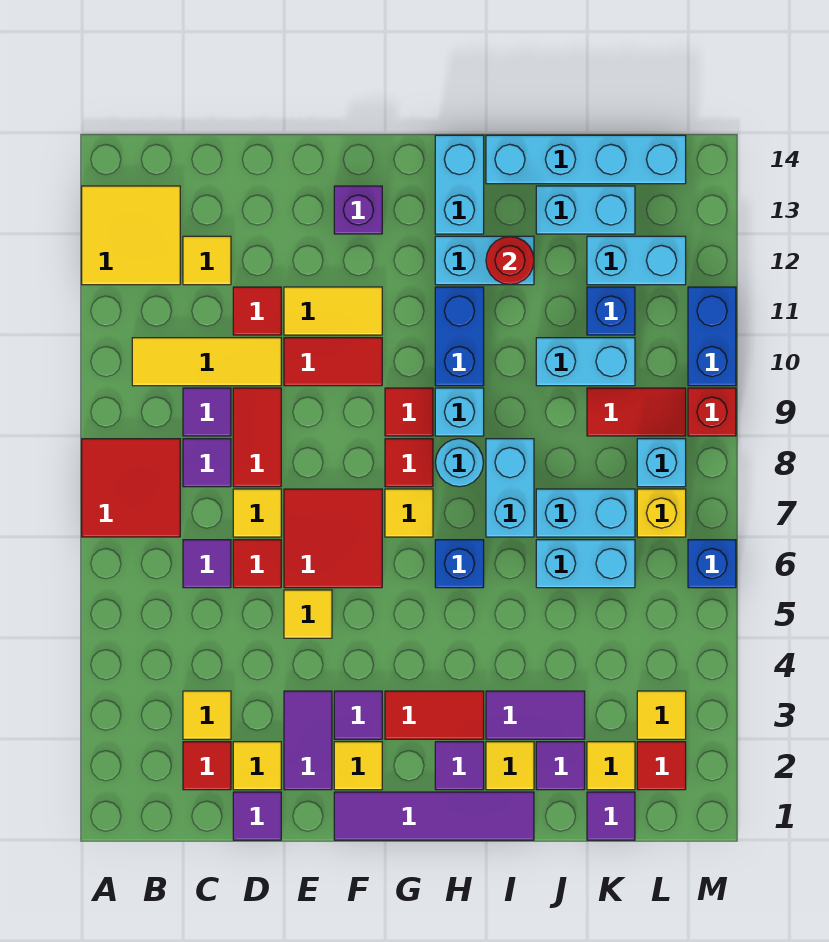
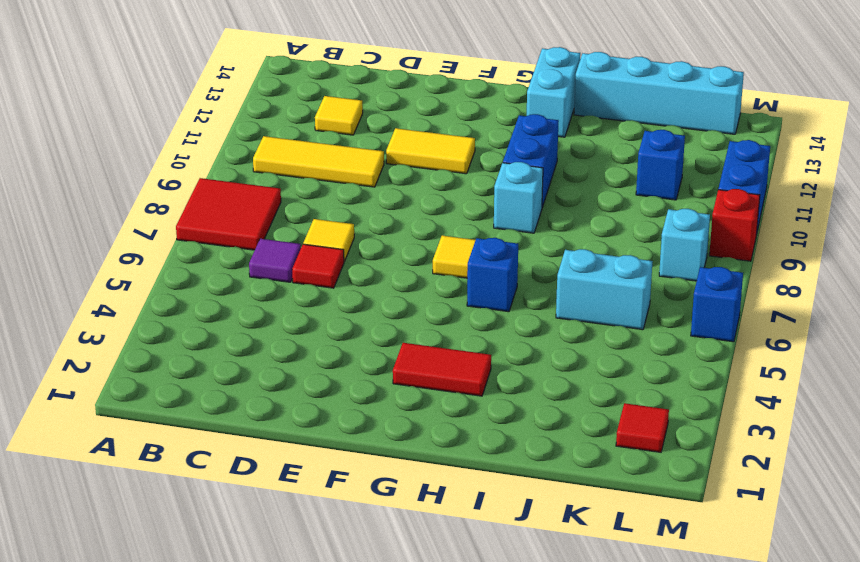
none -> yellow tile A12:B13 level 1
none -> red tile C2 level 1
none -> yellow tile C3 level 1
none -> purple tile C8 level 1

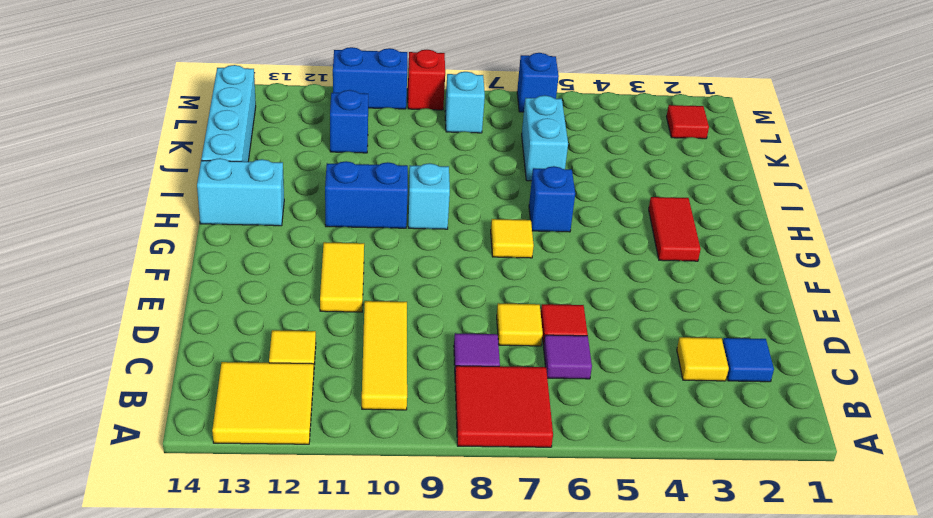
blue tile C2 level 1 -> red tile C2 level 1
none -> purple tile C9 level 1
none -> purple tile D1 level 1
none -> yellow tile D2 level 1
none -> red tile D8:D9 level 1

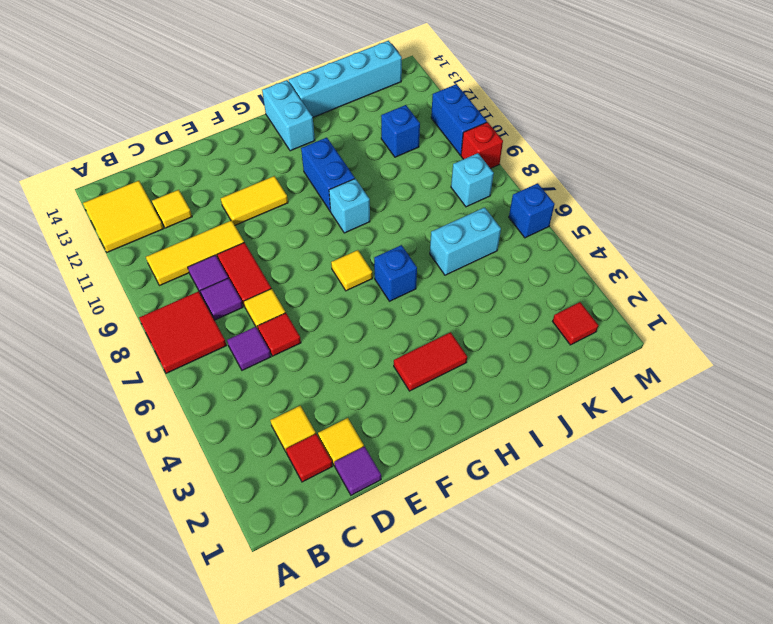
none -> red tile D11 level 1
none -> purple tile E2:E3 level 1
none -> yellow tile E5 level 1
none -> red tile E6:F7 level 1

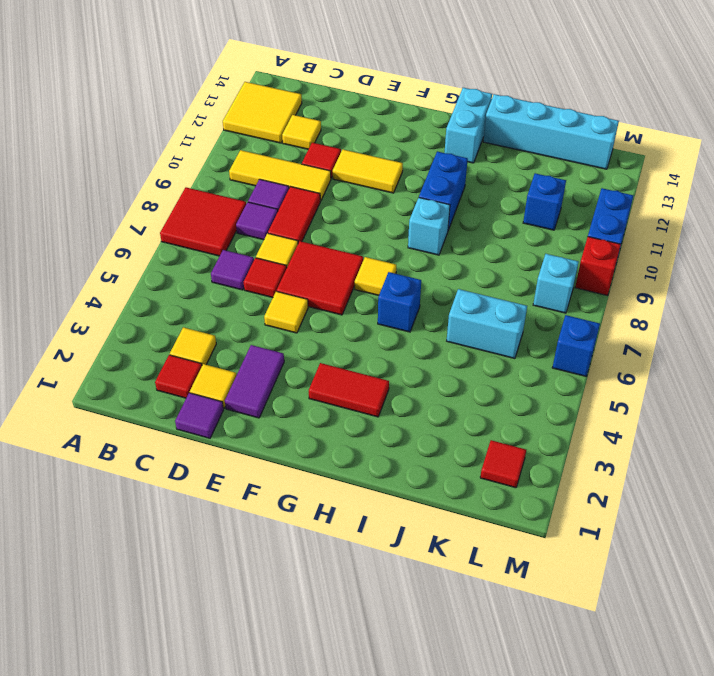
none -> red tile E10:F10 level 1
none -> purple tile F1:I1 level 1
none -> yellow tile F2 level 1
none -> purple tile F3 level 1

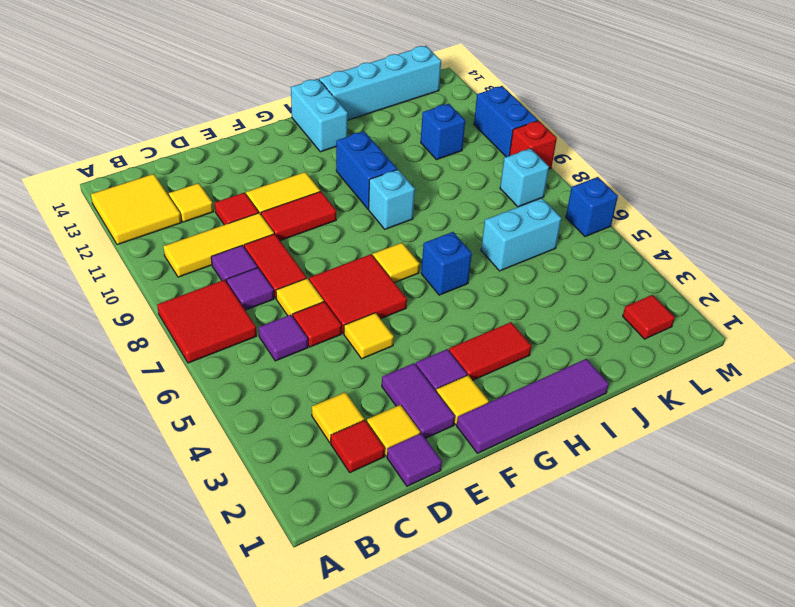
none -> purple brick F13 level 1
none -> red tile G8 level 1
none -> red tile G9 level 1
none -> purple tile H2 level 1

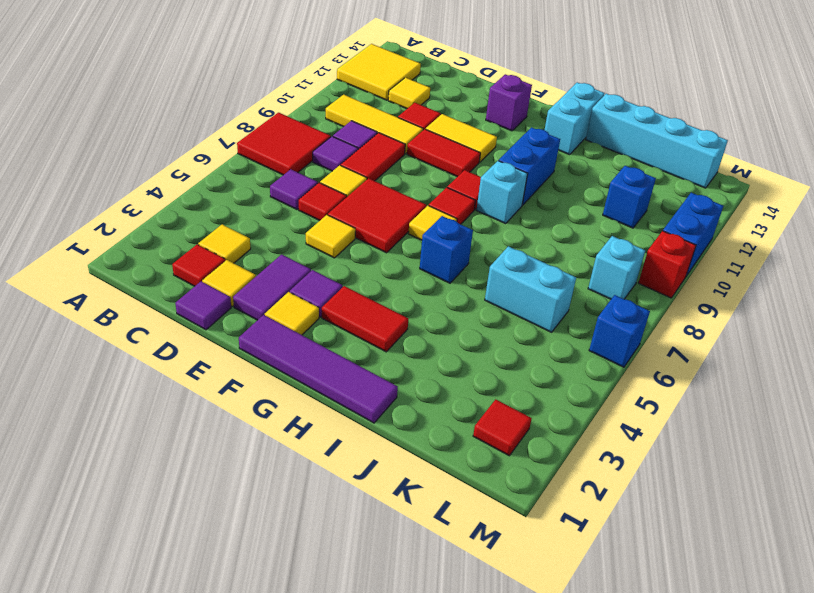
none -> purple tile H2 level 1
none -> cyan round brick H8 level 1
none -> cyan brick H12:I12 level 1
none -> yellow tile I2 level 1

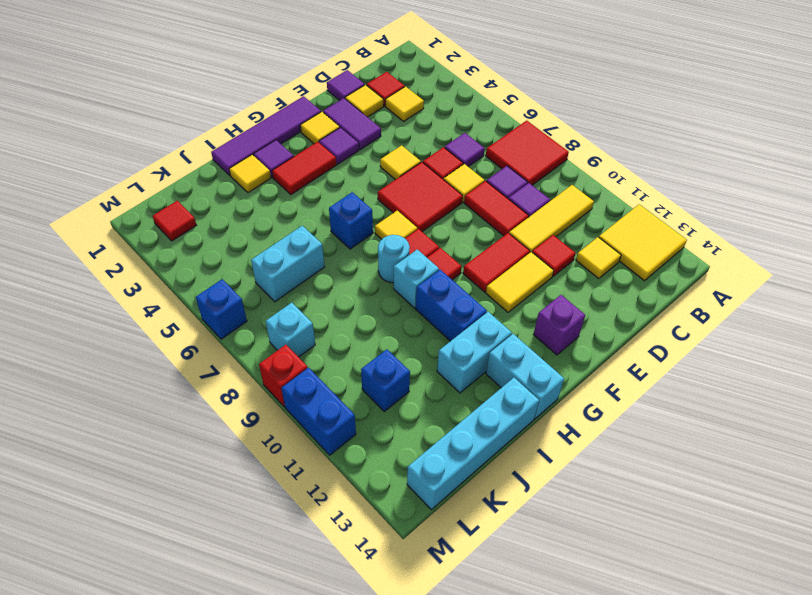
none -> purple tile I3:J3 level 1
none -> cyan brick I7:I8 level 1
none -> purple tile J2 level 1
none -> cyan brick J7:K7 level 1

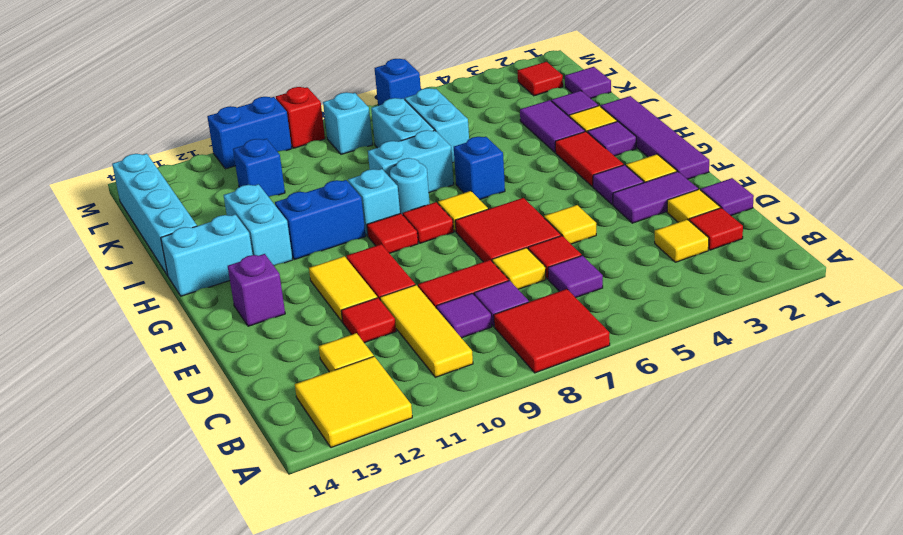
none -> cyan brick J10:K10 level 1
none -> cyan brick J13:K13 level 1
none -> yellow tile K2 level 1
none -> red tile K9:L9 level 1

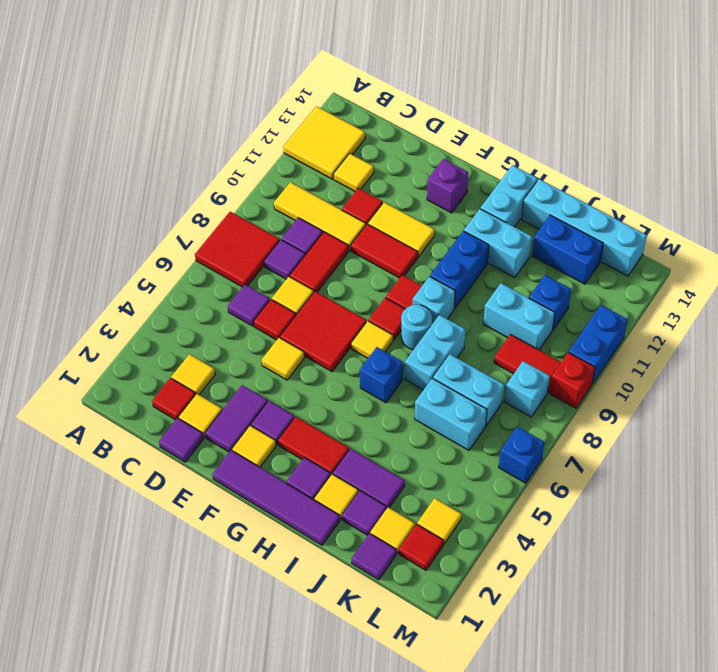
blue brick J13:K13 level 1 -> cyan brick J13:K13 level 1
none -> cyan brick K12:L12 level 1
none -> yellow brick L7 level 1
none -> red round brick I12 level 2

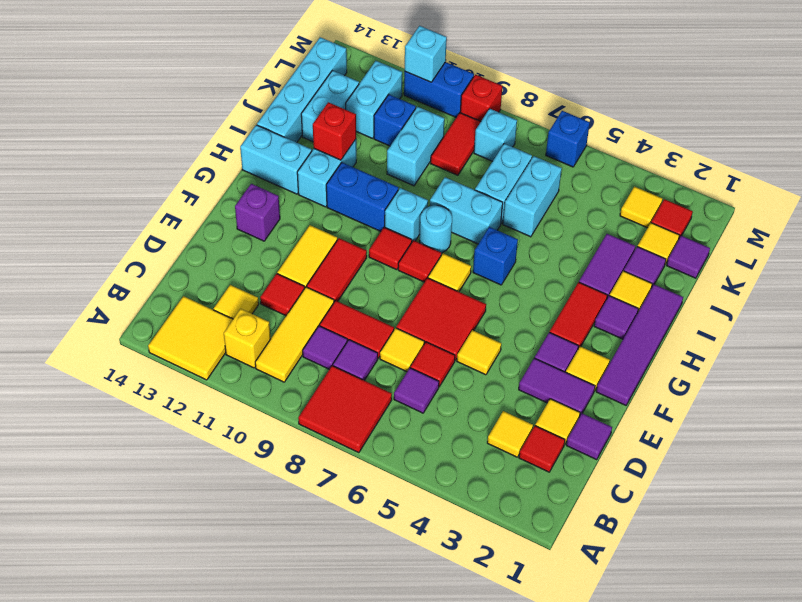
yellow brick B11 level 1 -> yellow brick L7 level 1
red brick I12 level 2 -> red round brick I12 level 2
cyan brick M11 level 2 -> none

